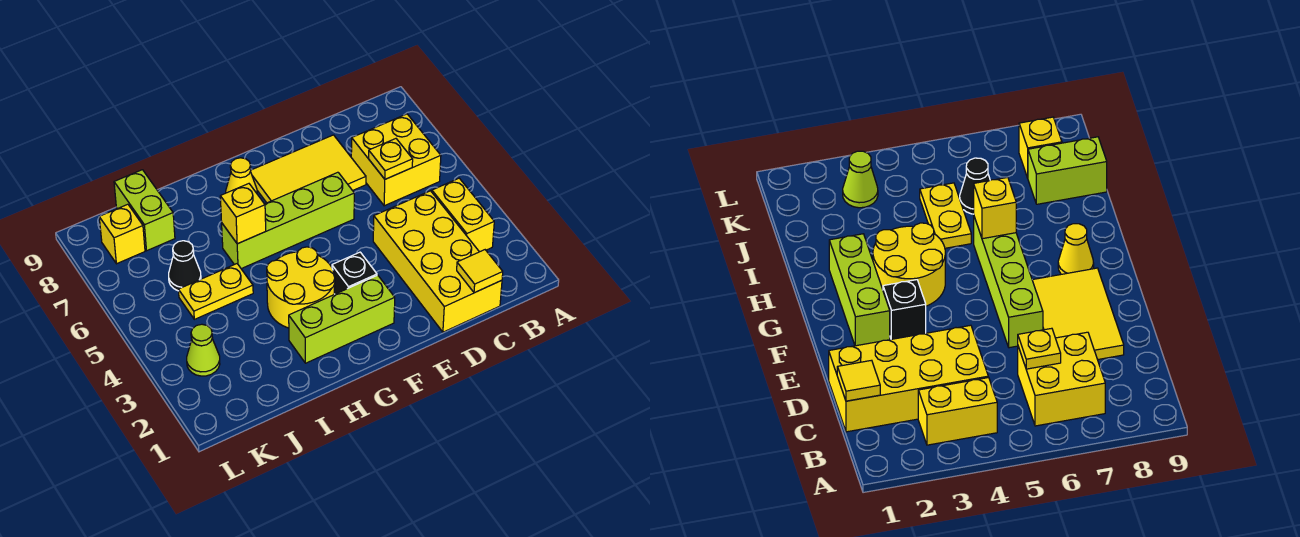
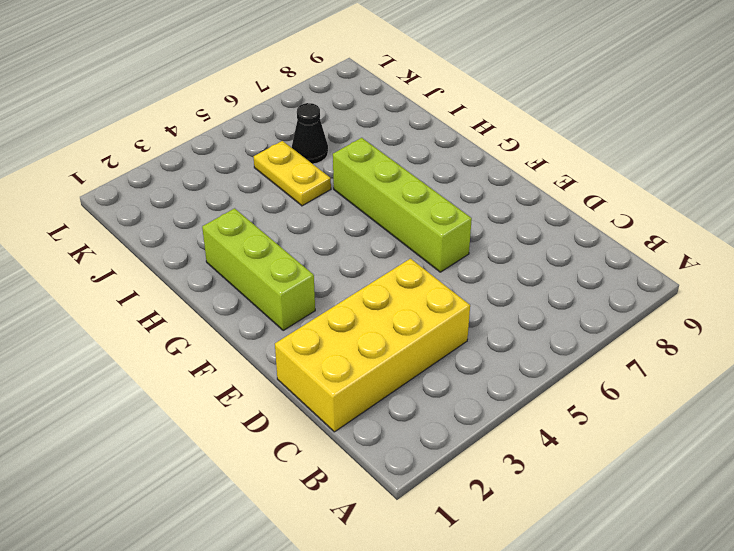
none -> yellow brick B3:B4 level 1
none -> yellow brick B6:C7 level 1
none -> yellow tile D7:F8 level 1

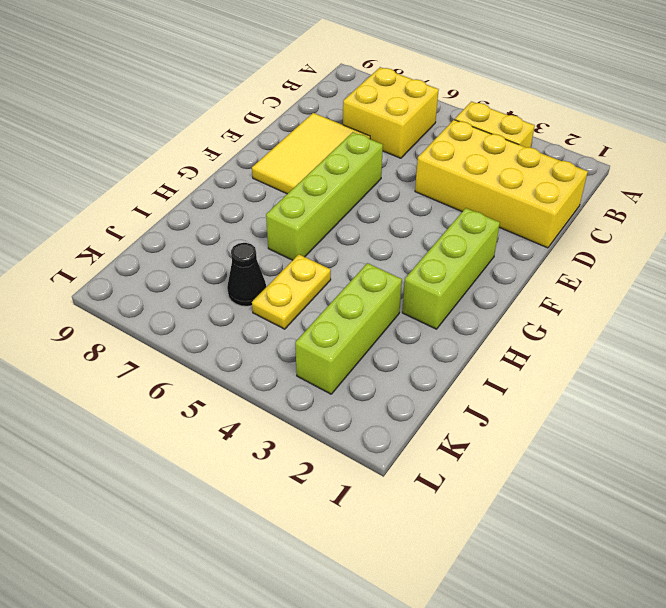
lime brick I3:K3 level 1 -> lime cone K3 level 1
none -> black brick F3 level 1
none -> yellow round brick G3:H4 level 1
none -> yellow cone G8 level 1

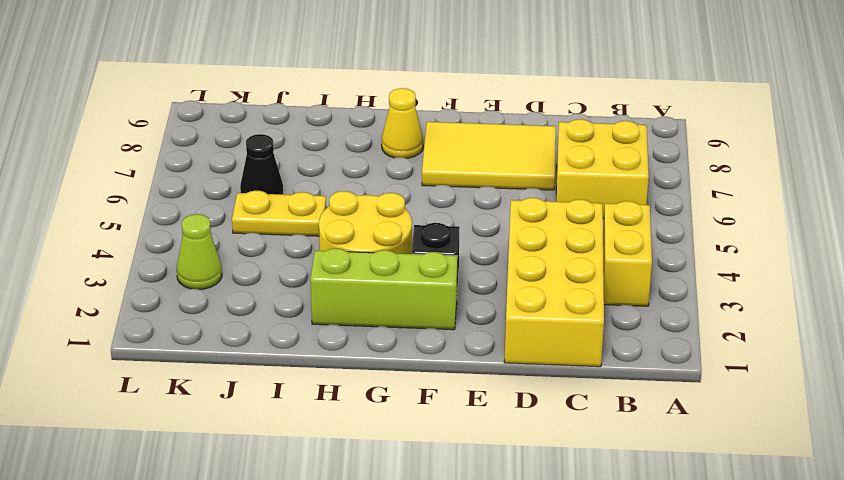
none -> lime brick E6:H6 level 1
none -> lime brick J8:J9 level 1
none -> yellow brick K8 level 1

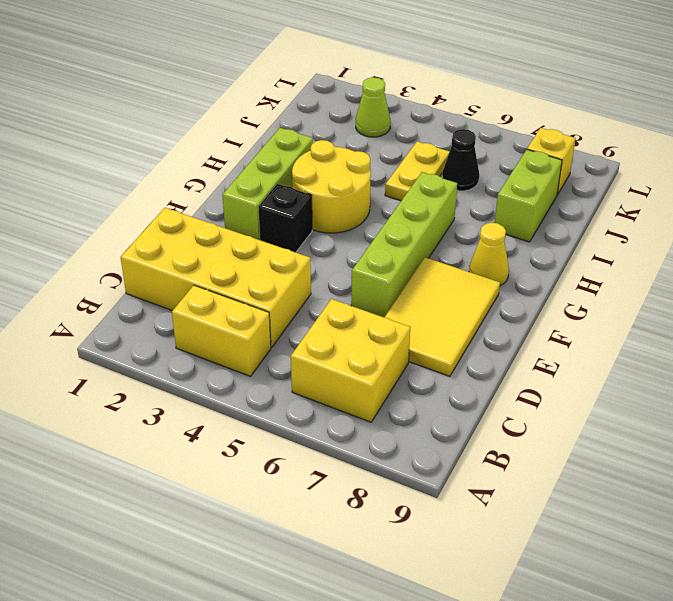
lime brick I8:J8 level 1 -> lime brick J8:J9 level 1
none -> yellow tile C1 level 2
none -> yellow plate C6 level 2
none -> yellow brick H6 level 2

